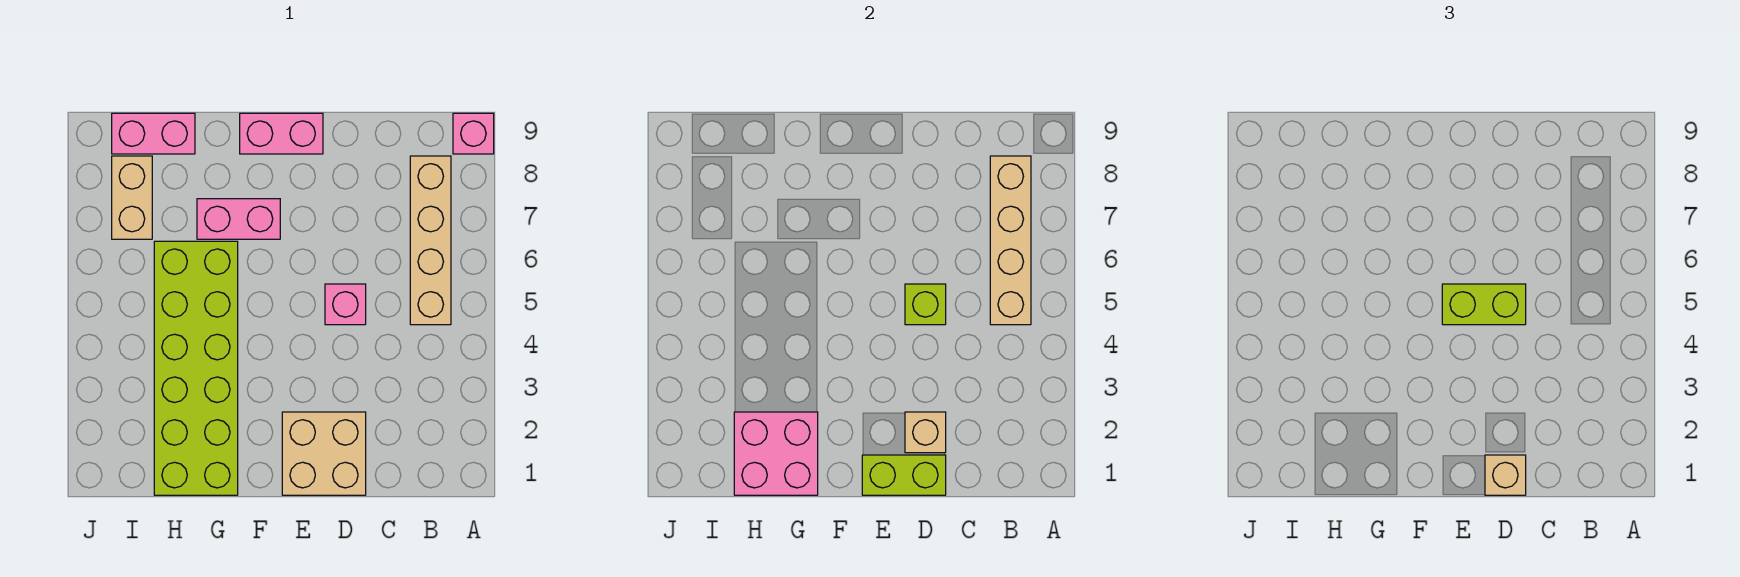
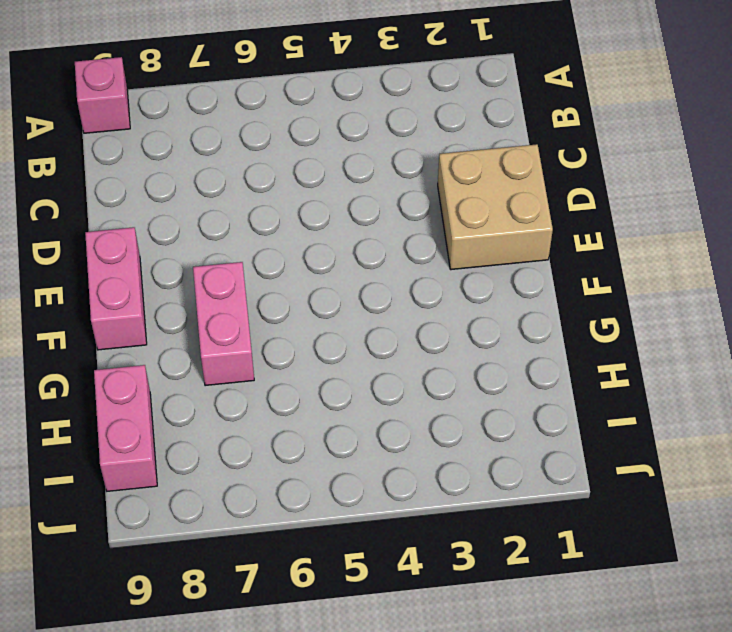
none -> tan brick B5:B8 level 1
none -> pink brick D5 level 1
none -> lime brick G1:H6 level 1

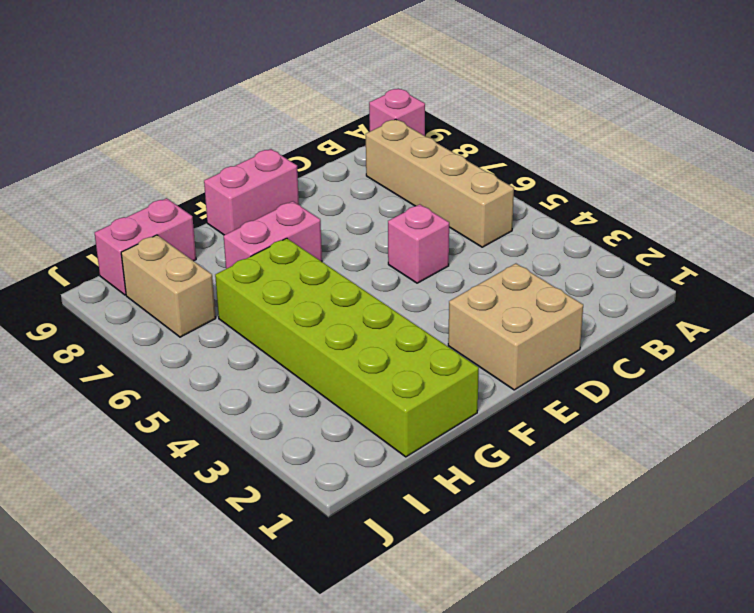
none -> tan brick B5:B8 level 2
none -> lime brick D1:E1 level 2
none -> tan brick D2 level 2

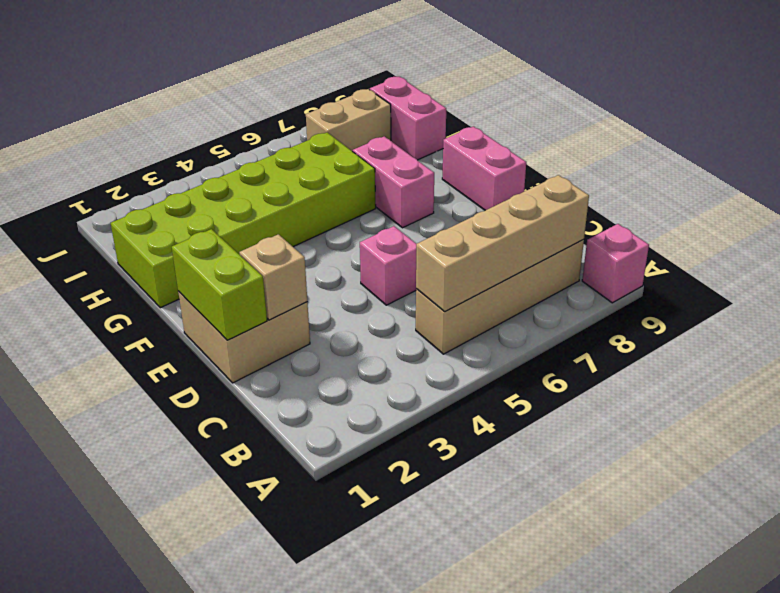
none -> lime brick D5 level 2
none -> pink brick G1:H2 level 2
none -> tan brick D1 level 3

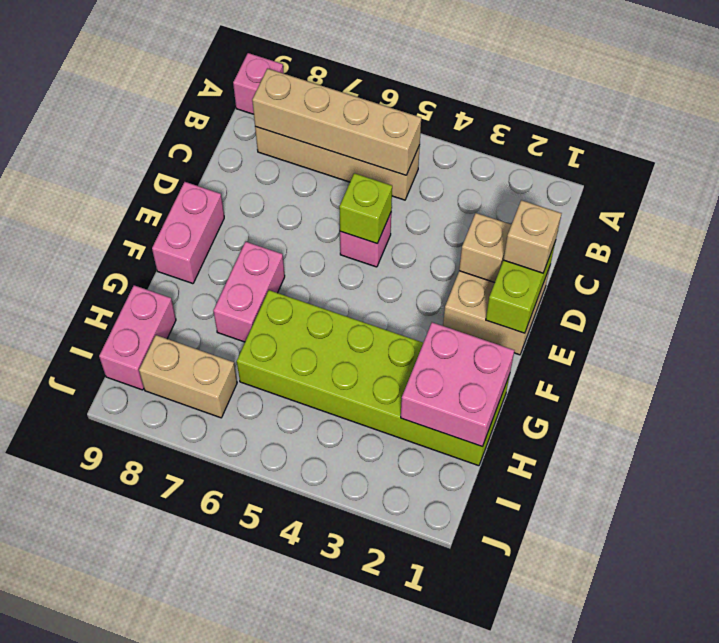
none -> lime brick D5:E5 level 3

